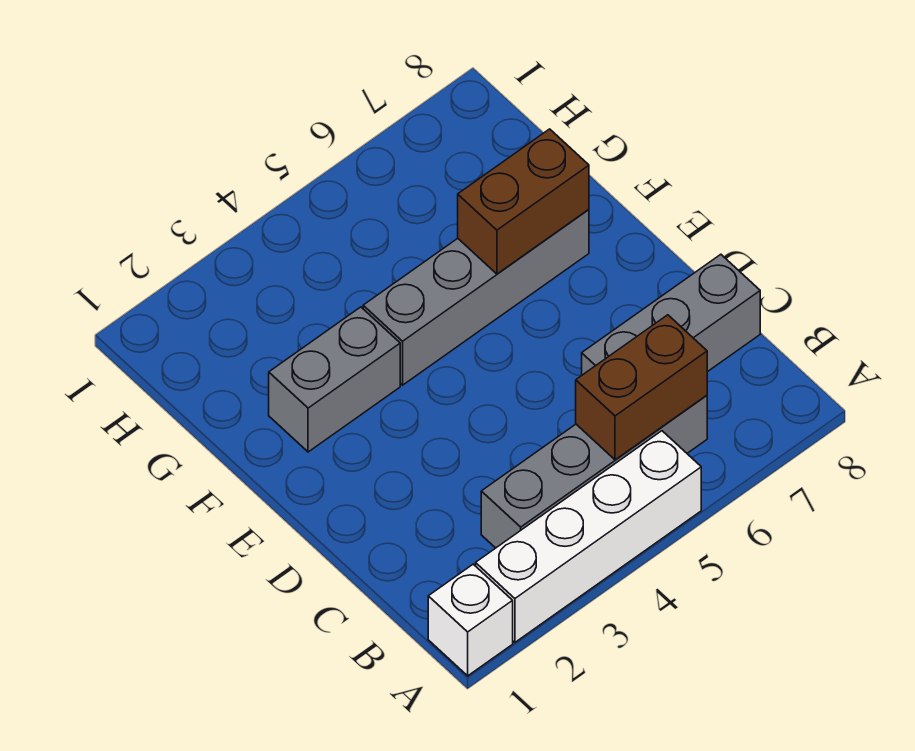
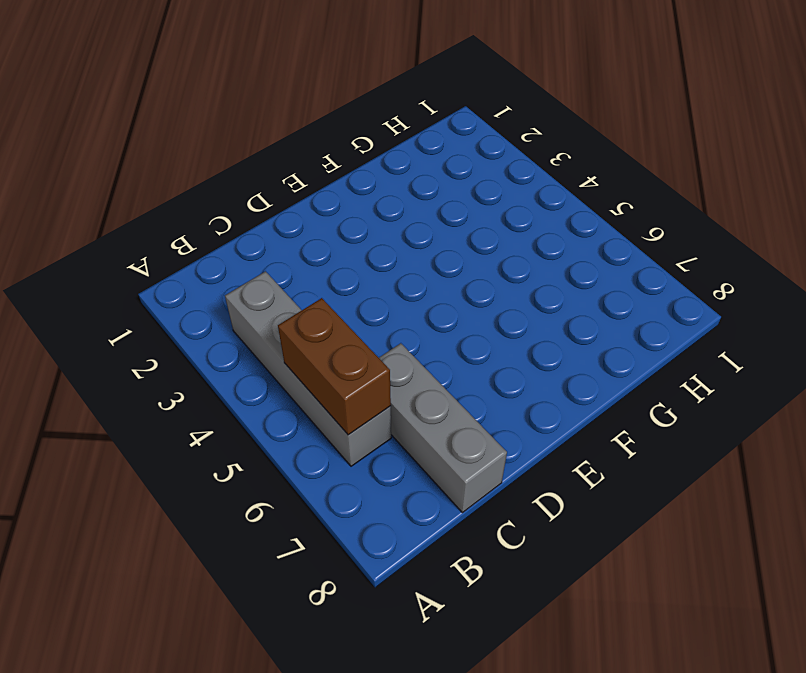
none -> white brick A1 level 1
none -> white brick A2:A5 level 1

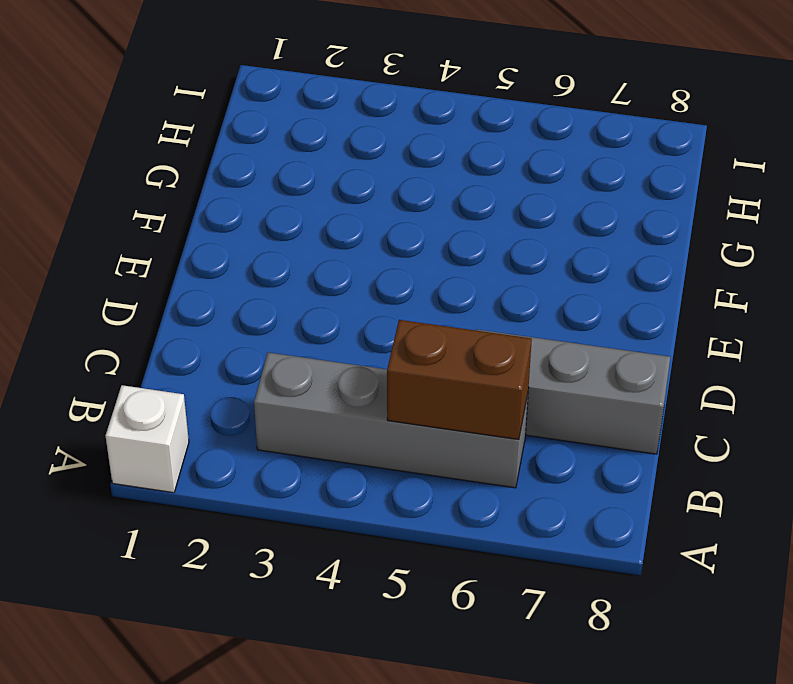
none -> white brick A2:A5 level 1
none -> grey brick F2:F3 level 1

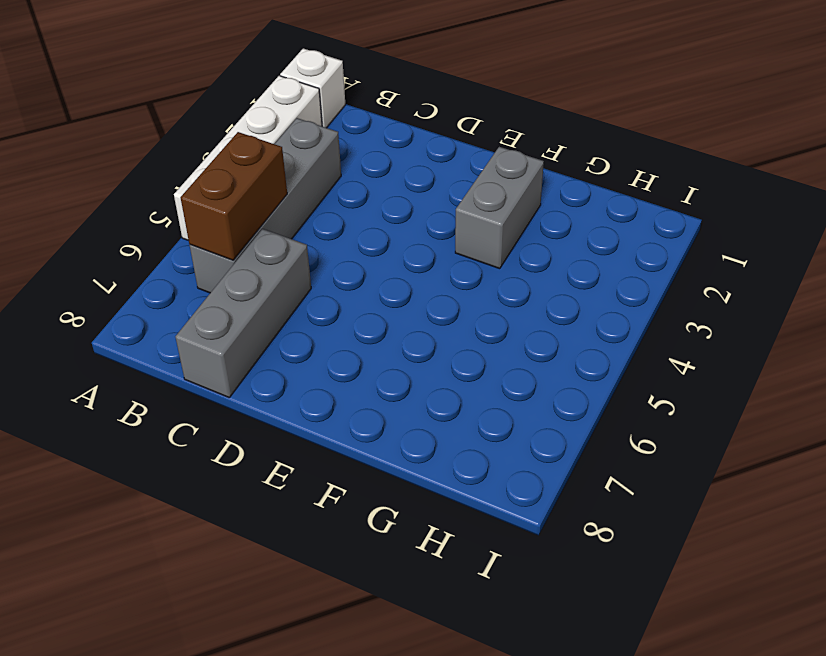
none -> grey brick F4:F7 level 1
none -> brown brick F6:F7 level 2

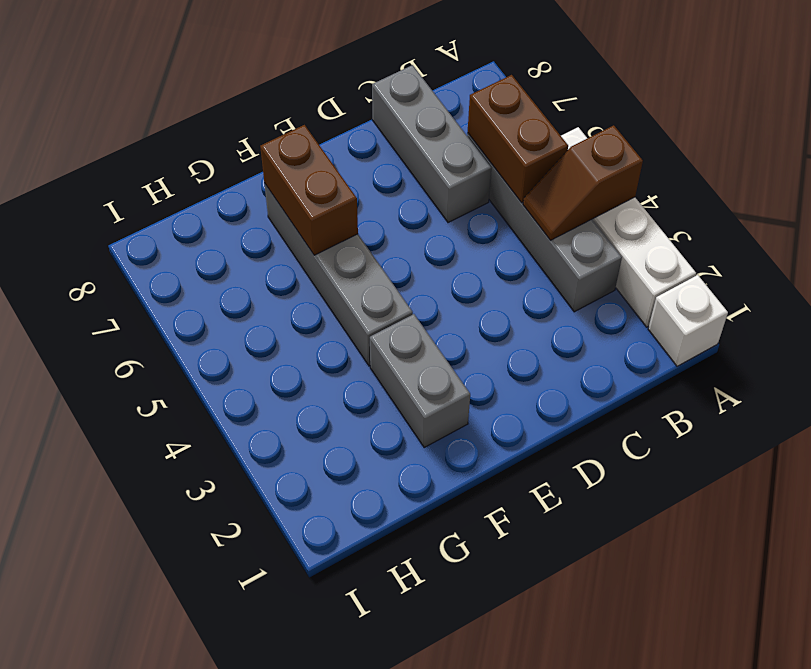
brown slope A4:B4 level 2 top A -> none

